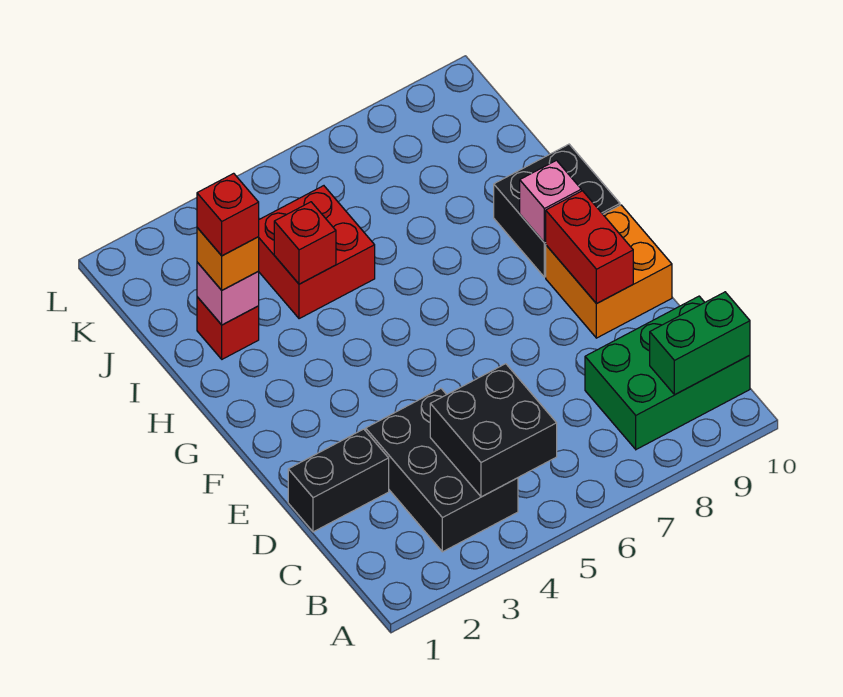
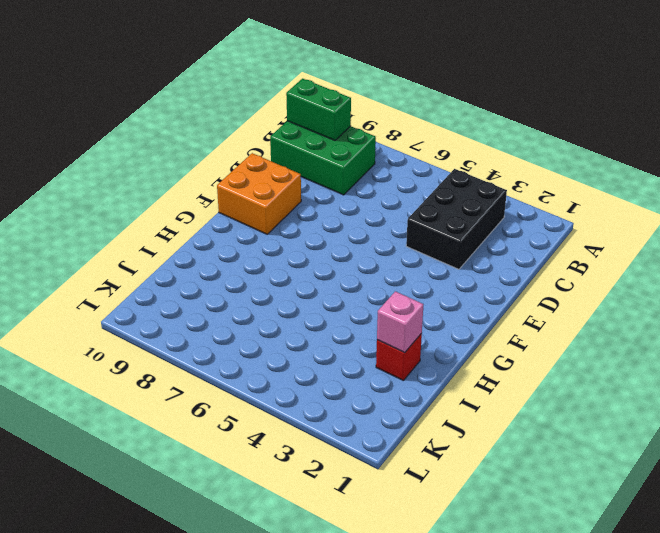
none -> black brick D1:D2 level 1
none -> black brick G9:H10 level 1
none -> red brick I4:J5 level 1

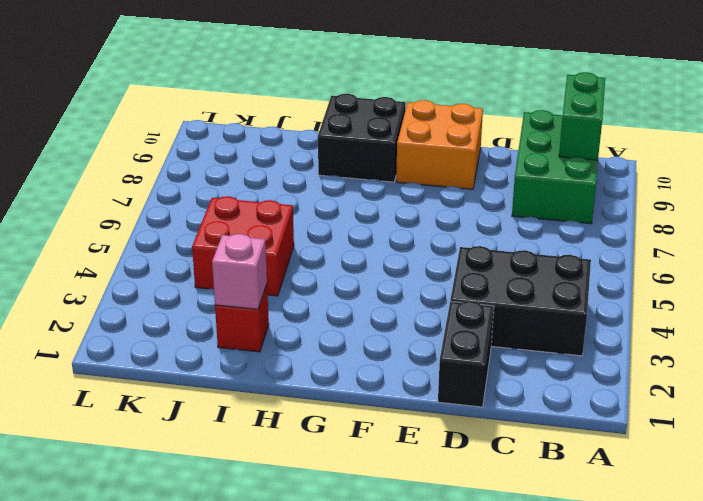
none -> black brick B4:C5 level 2
none -> red brick E9:F9 level 2
none -> pink brick G9 level 2

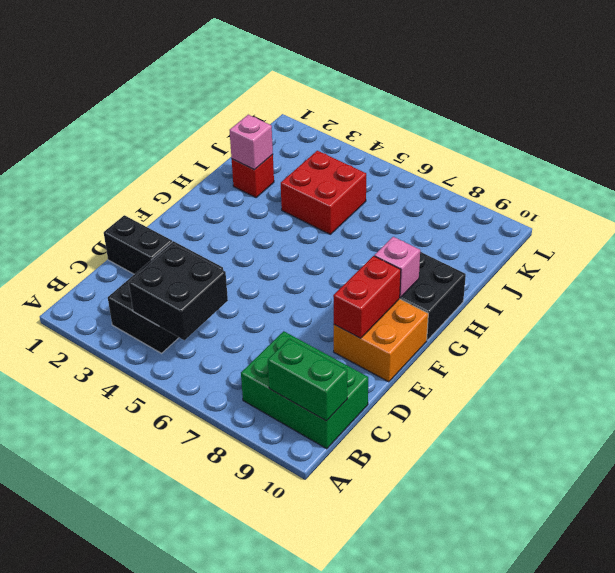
none -> red brick I4 level 2
none -> orange brick I2 level 3
none -> red brick I2 level 4

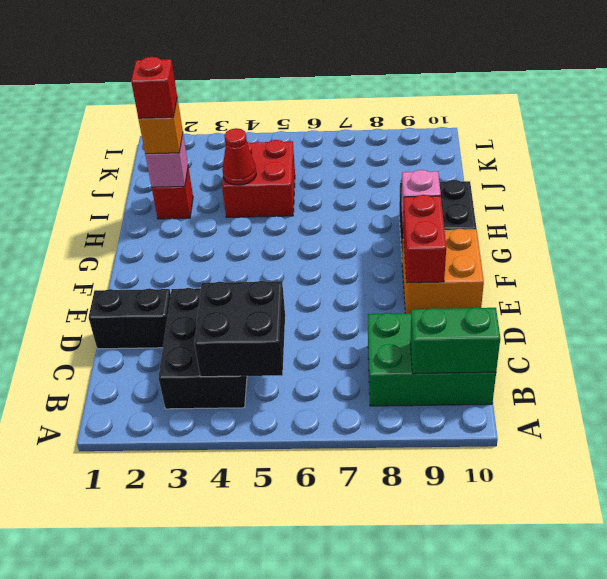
red cone I4 level 2 -> red brick I4 level 2

